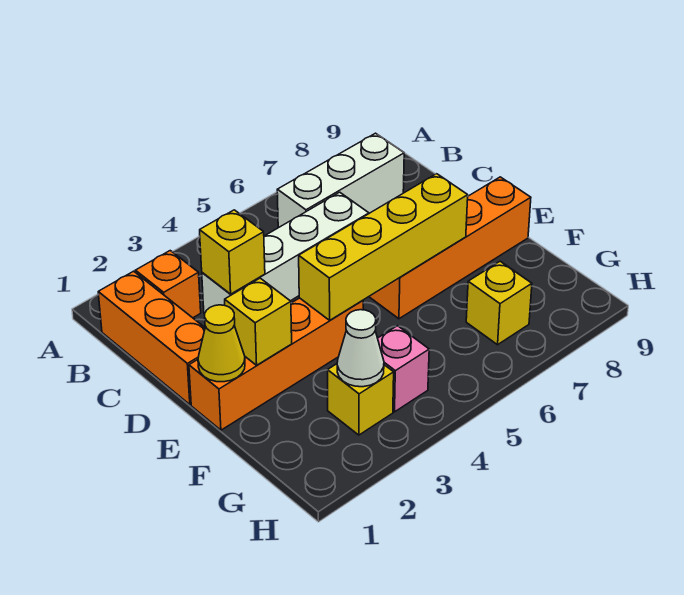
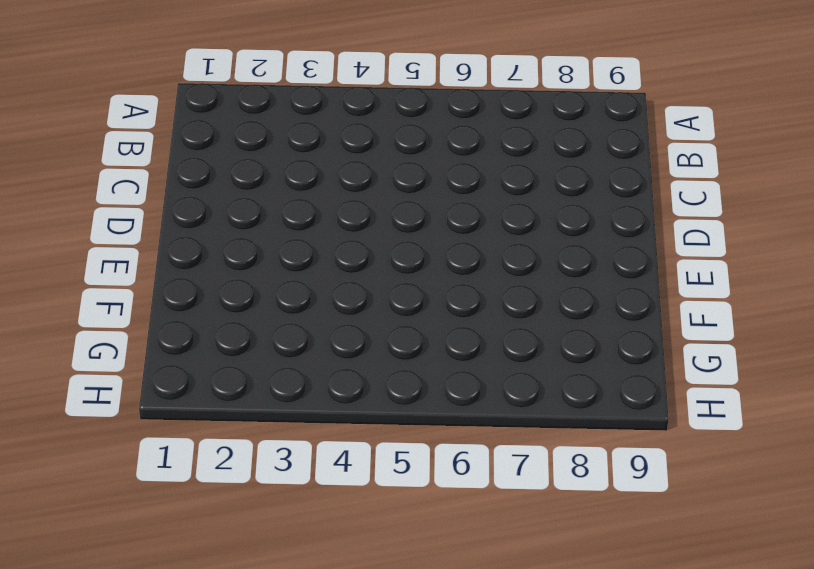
none -> orange brick B1:D1 level 1
none -> orange brick B2 level 1
none -> white brick B6:B8 level 1

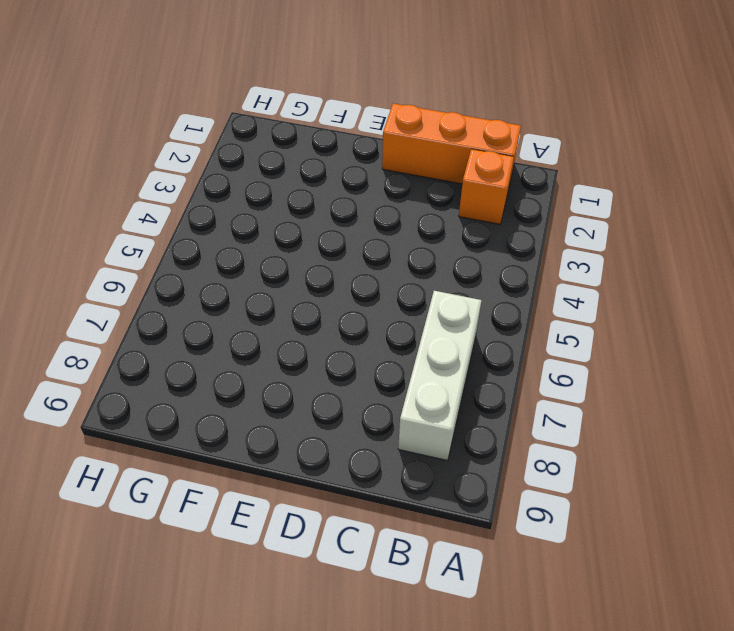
none -> white brick C3:C6 level 1
none -> orange brick E1:E4 level 1
none -> orange brick E6:E9 level 1

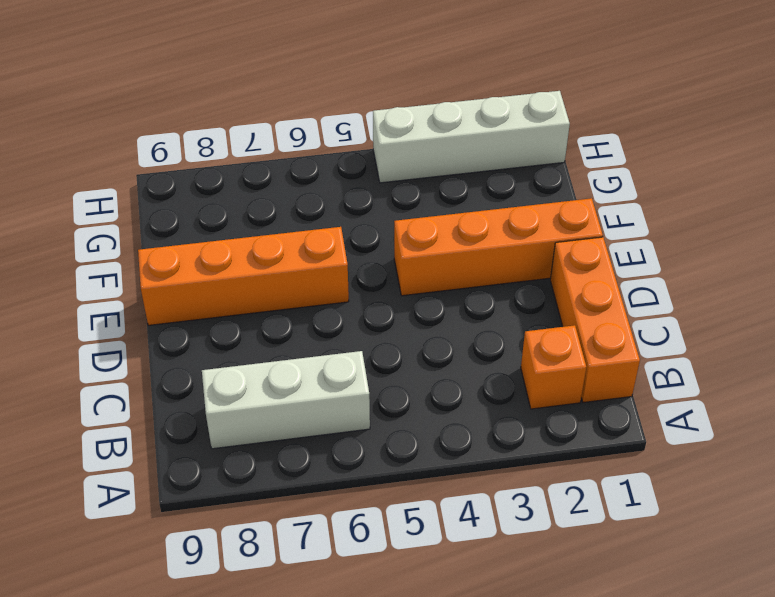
white brick H1:H4 level 1 -> white brick C3:C6 level 1
none -> yellow brick G3 level 1
none -> pink brick G4 level 1
none -> yellow brick G7 level 1

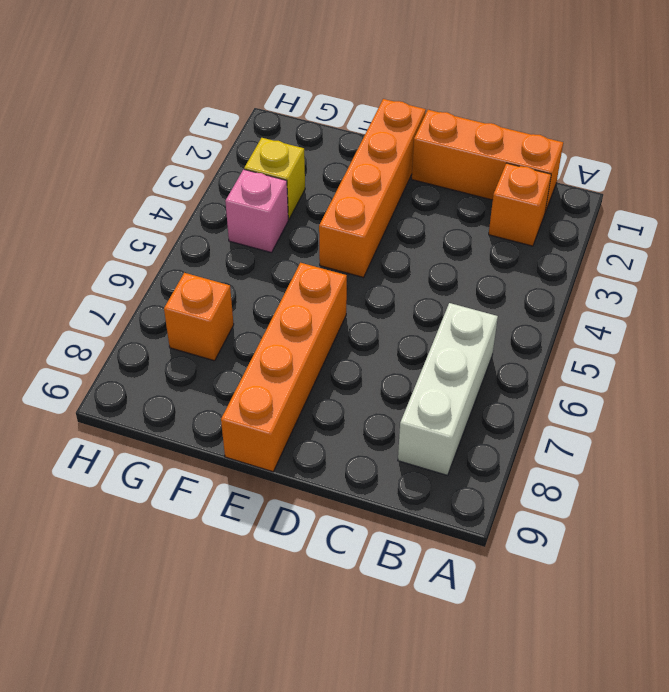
orange brick G7 level 1 -> yellow brick G7 level 1
none -> white brick C3:C6 level 1
none -> yellow brick C3 level 2
none -> yellow cone E1 level 2

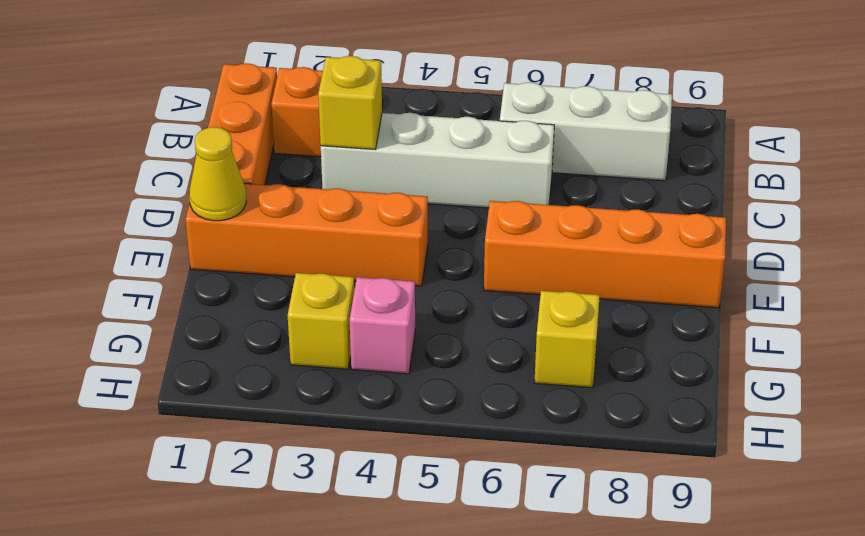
none -> yellow brick E2 level 2
none -> yellow brick E4:E7 level 2
none -> white cone G3 level 2

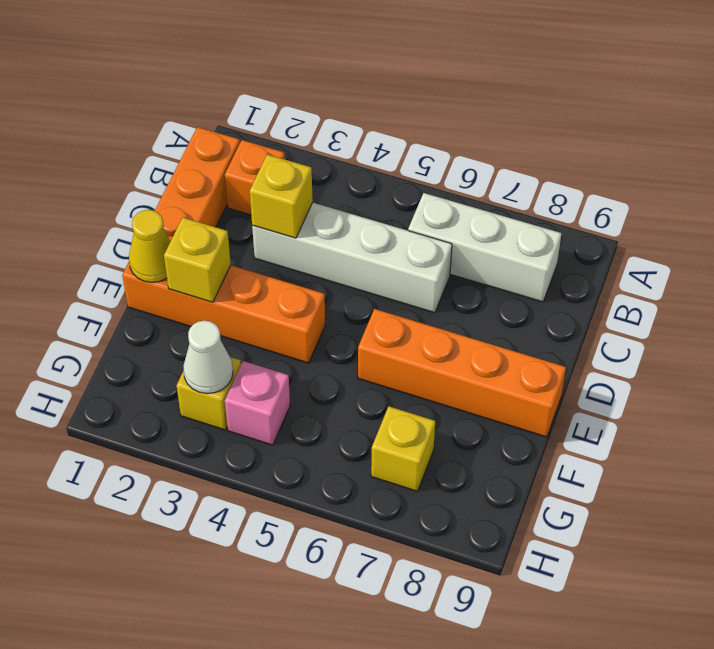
none -> yellow brick E4:E7 level 2

